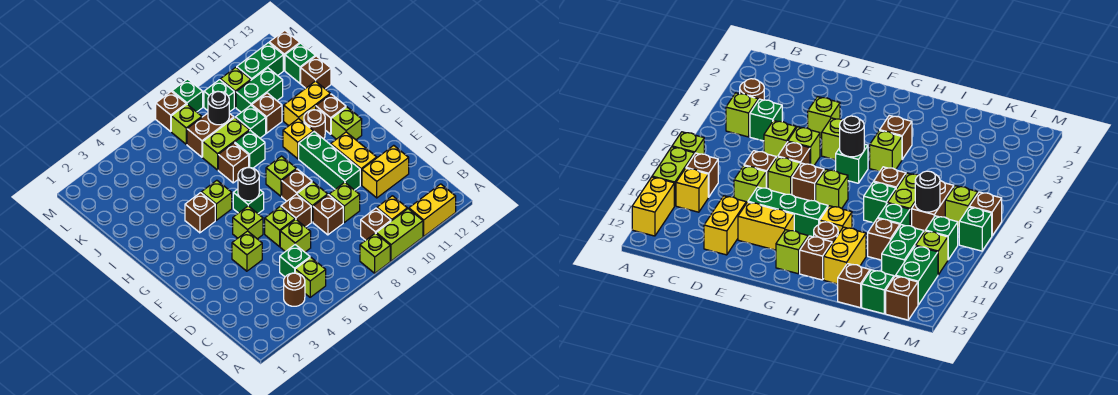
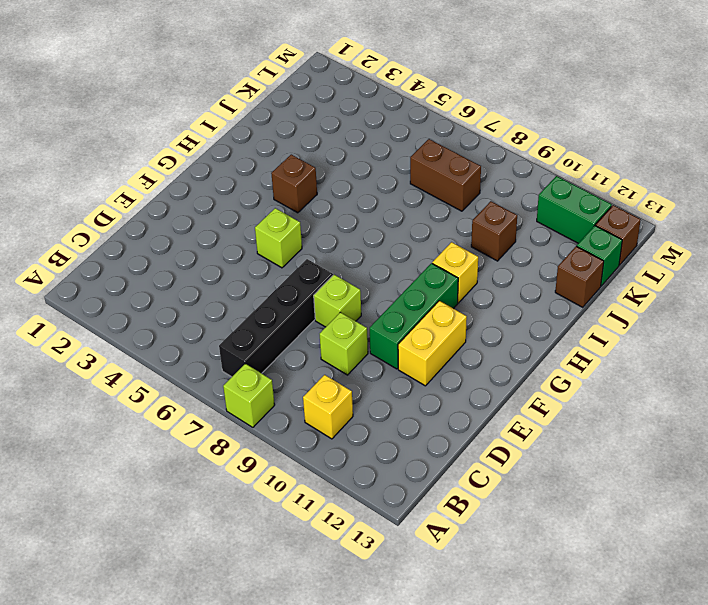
black brick B7:E7 level 1 -> brown brick E7 level 1
none -> lime brick A9:A10 level 1
none -> yellow brick A11:A12 level 1
none -> brown round brick B4 level 1
none -> lime brick B5 level 1

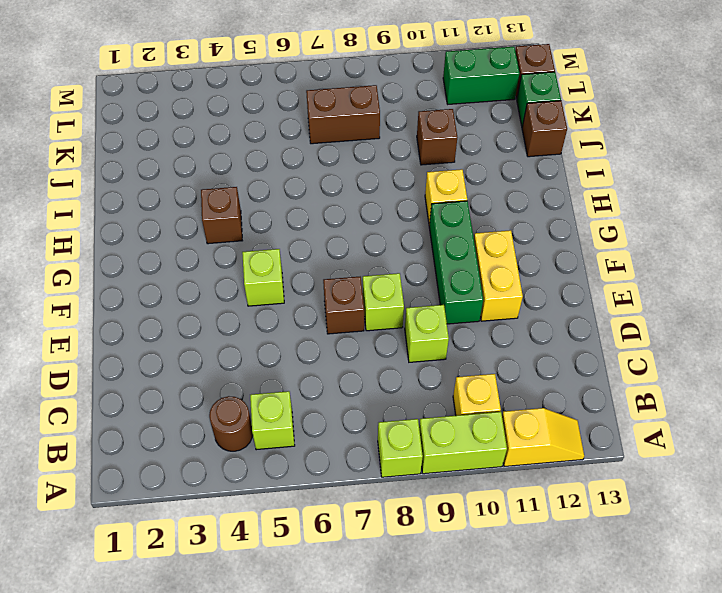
yellow slope A11:A12 level 1 top 11 -> yellow brick A11:A12 level 1
none -> brown brick B9 level 1
none -> green brick C5 level 1
none -> lime brick D6 level 1
none -> brown brick D8 level 1

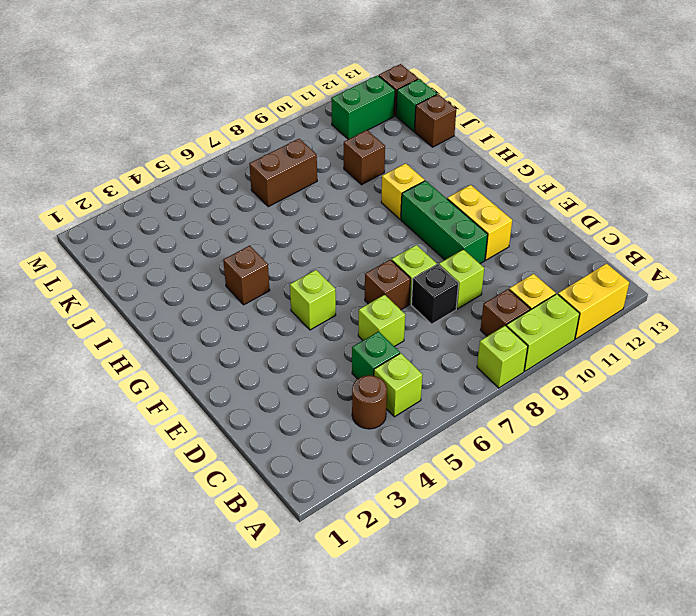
black brick D8 level 1 -> brown brick D8 level 1
none -> yellow brick D11:D12 level 1
none -> lime brick E4 level 1
none -> lime brick E6 level 1
none -> brown brick F8 level 1

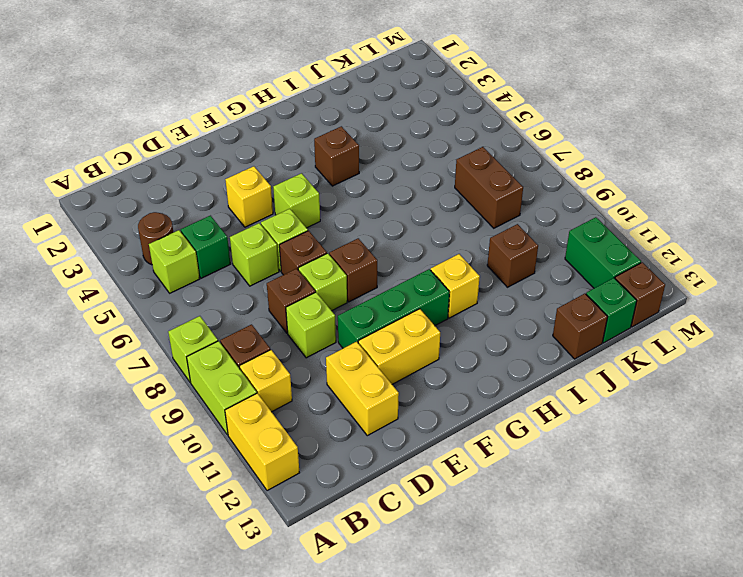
yellow brick E4 level 1 -> lime brick E4 level 1
none -> green brick G6 level 1
none -> lime brick G8 level 1
none -> lime brick G12 level 1
none -> lime brick H5 level 1

